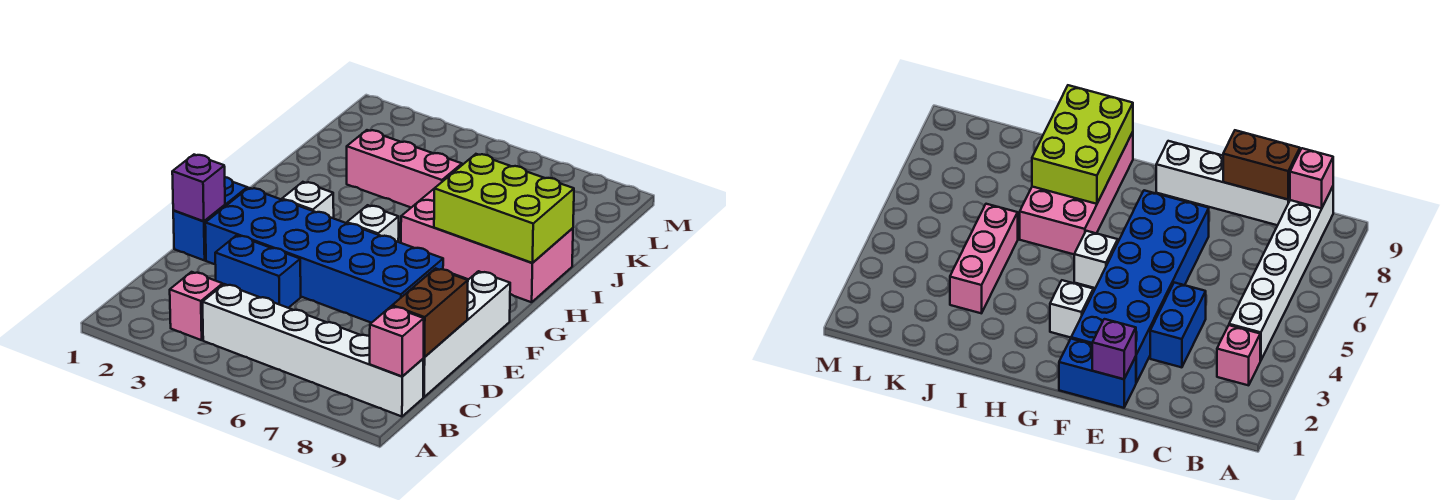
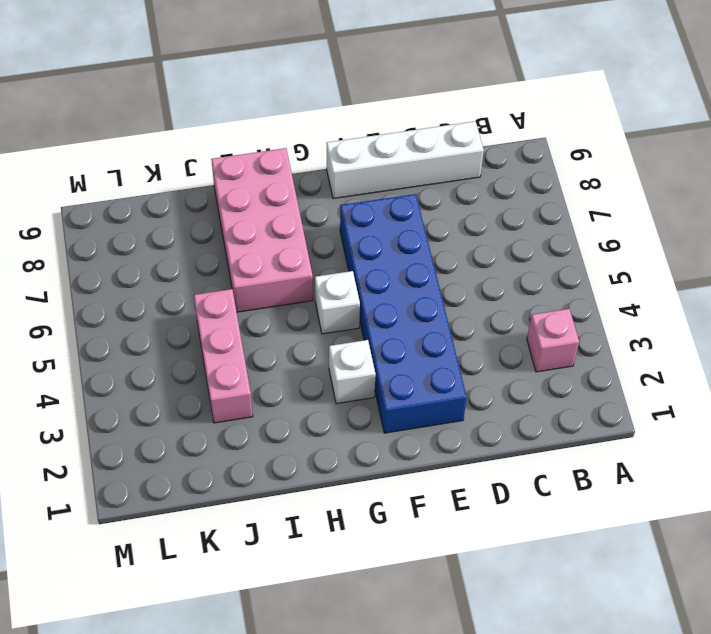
none -> white brick B4:B9 level 1
none -> blue brick D3:D4 level 1
none -> blue brick E1:F1 level 1

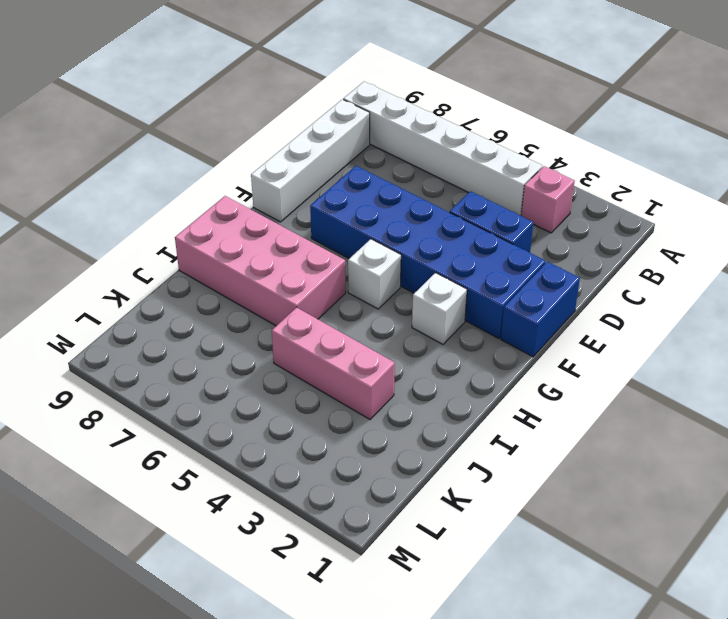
none -> pink brick B9 level 2
none -> brown brick C9:D9 level 2
none -> purple brick E1 level 2

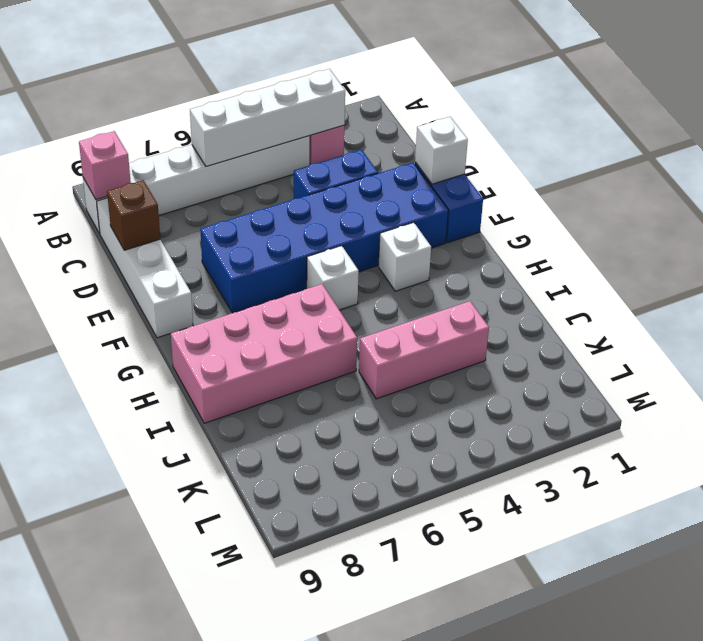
white brick B3:B6 level 2 -> none
brown brick D9 level 2 -> brown brick C9:D9 level 2
white brick E1 level 2 -> purple brick E1 level 2
none -> lime brick H7:I9 level 2

